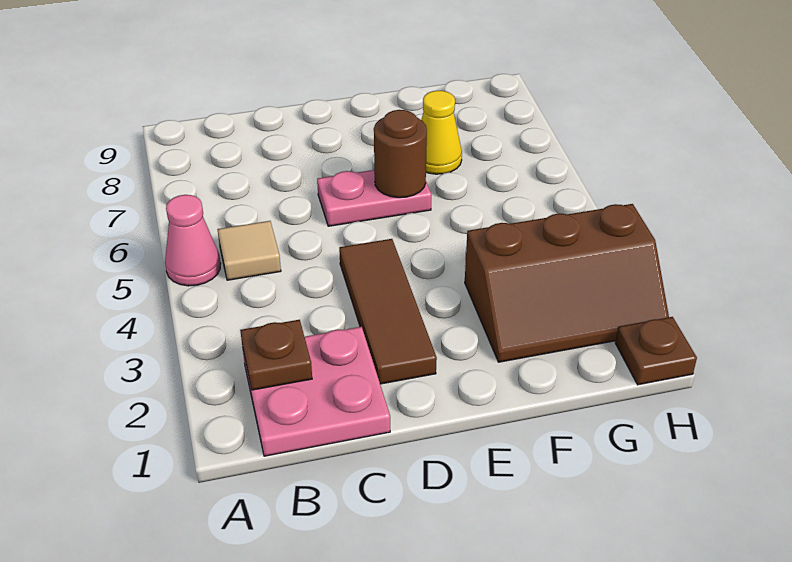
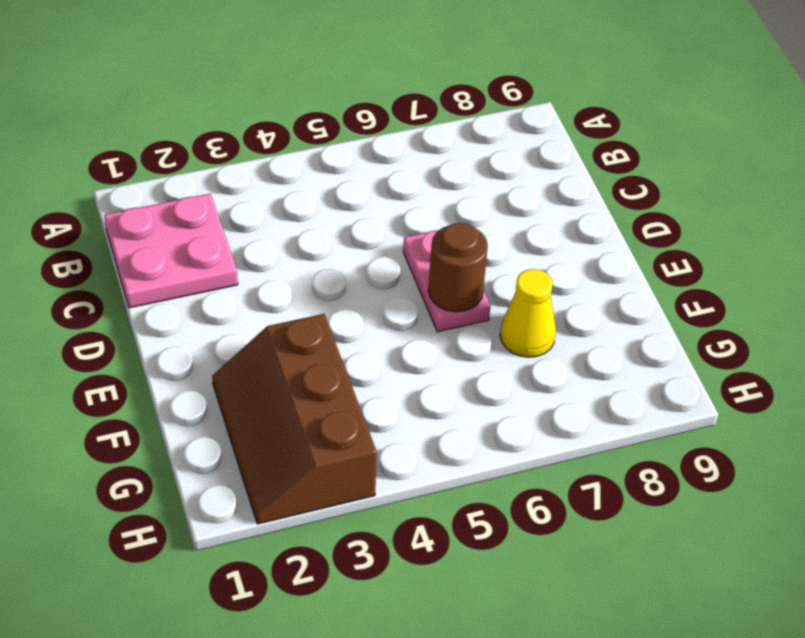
none -> pink cone A5 level 1
none -> tan tile B5 level 1

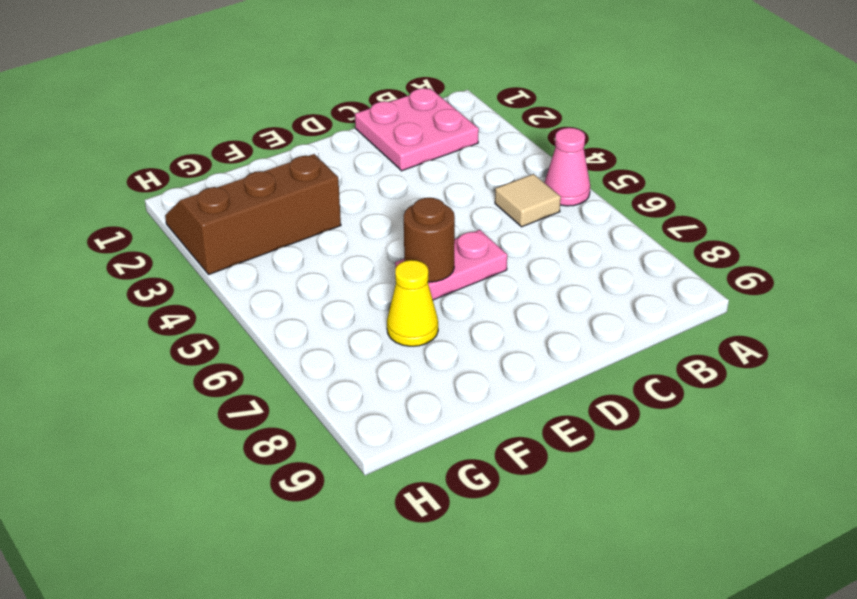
none -> brown tile D2:D4 level 1
none -> brown plate H1 level 1

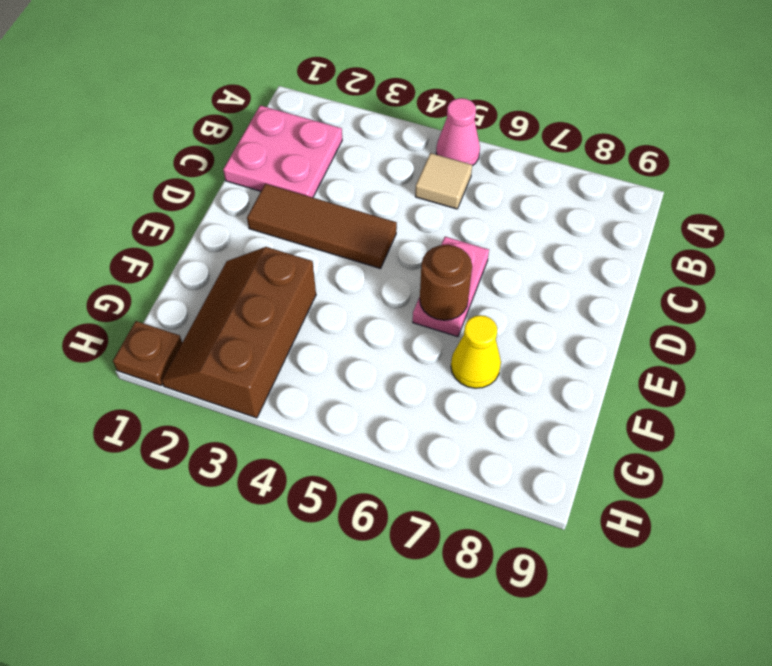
none -> brown plate B2 level 2

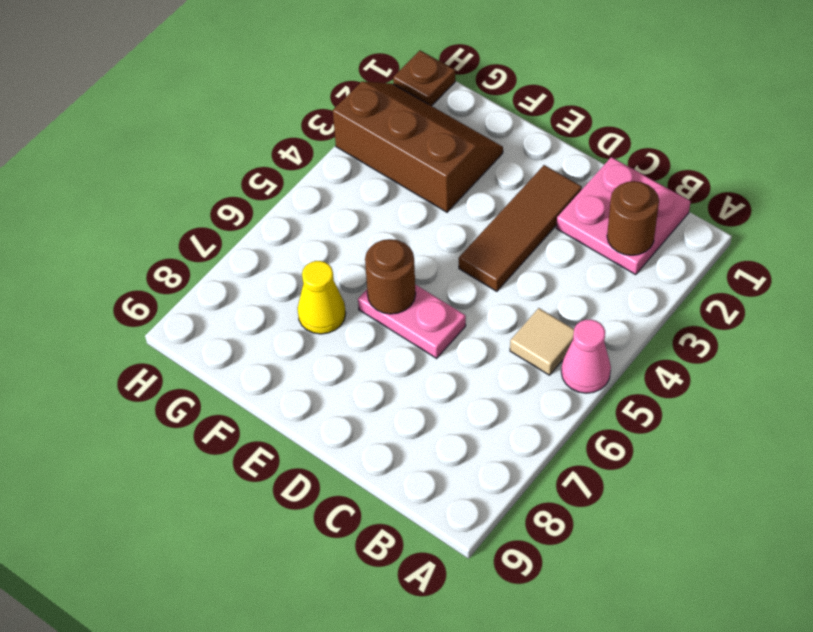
brown round brick B2 level 2 -> brown plate B2 level 2

